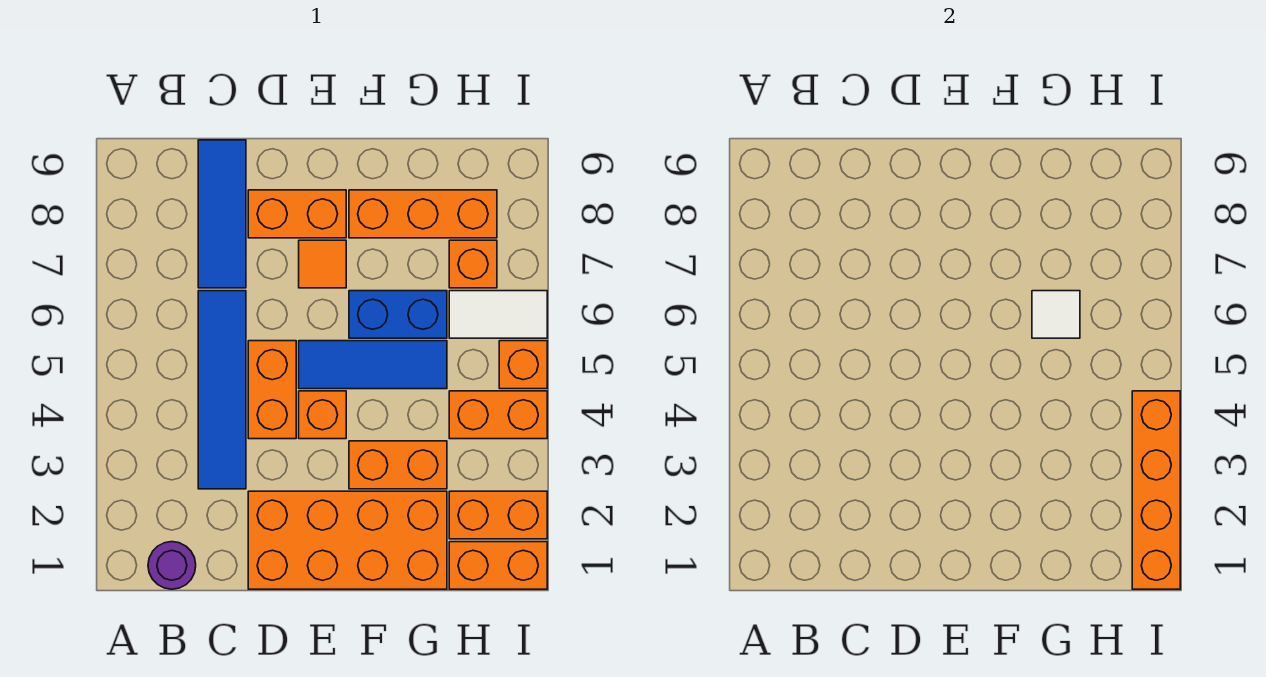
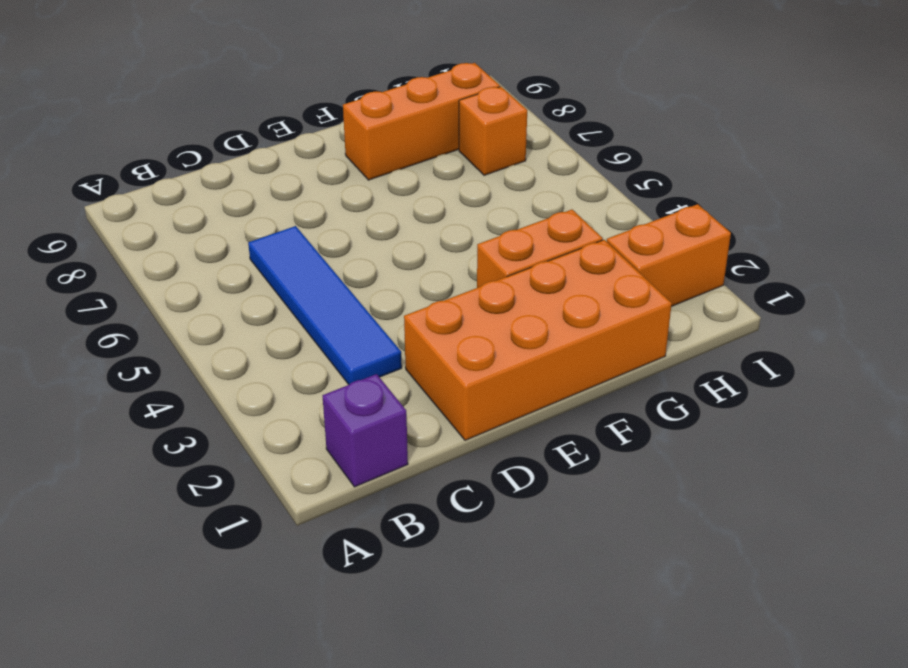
purple brick B1 level 1 -> purple round brick B1 level 1
none -> blue tile C7:C9 level 1
none -> orange brick D4:D5 level 1
none -> orange brick D8:E8 level 1

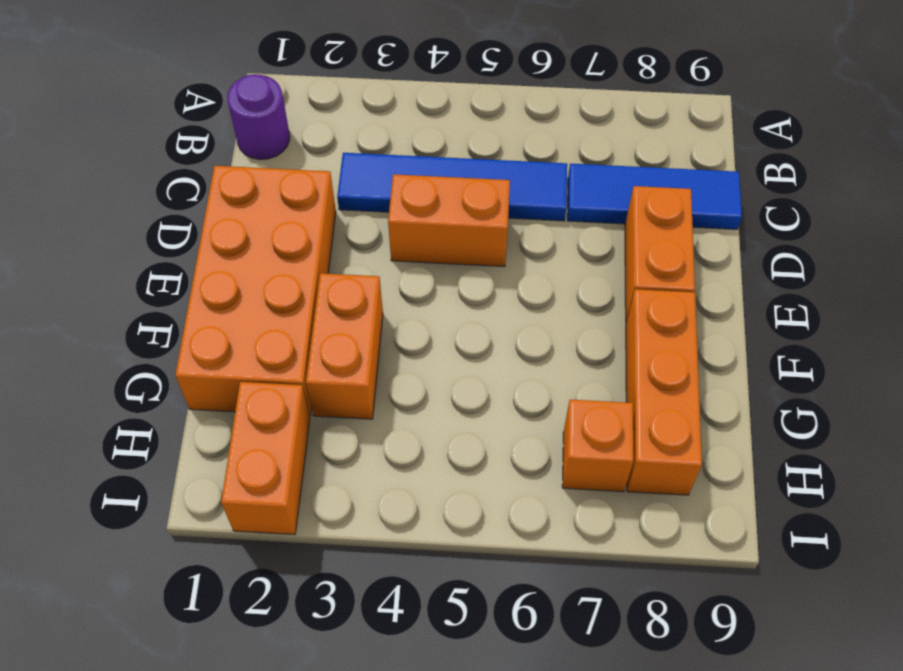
none -> orange brick E4 level 1
none -> blue tile E5:G5 level 1
none -> orange tile E7 level 1

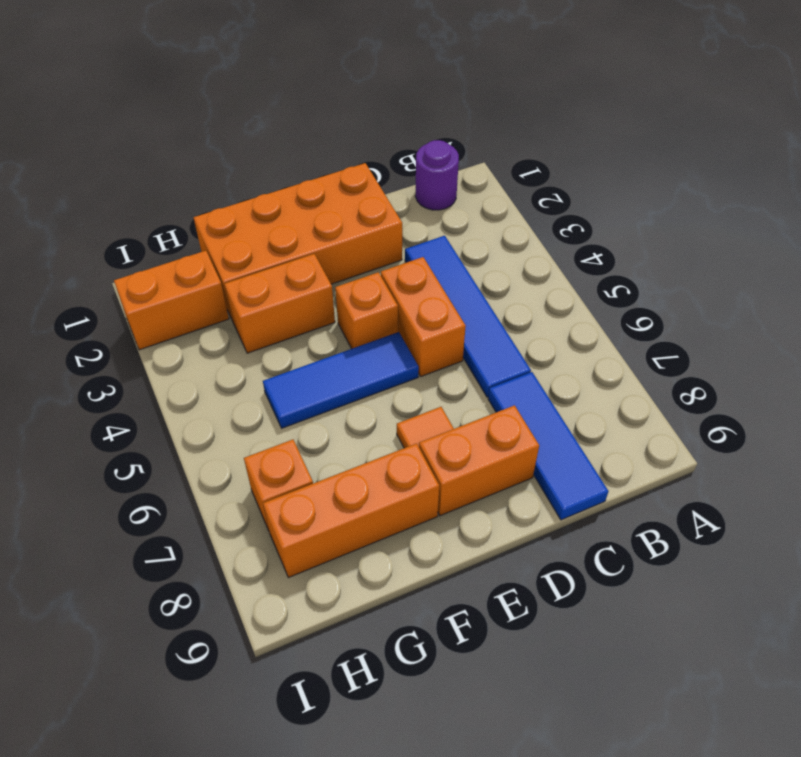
none -> blue brick F6:G6 level 1
none -> orange brick H1:I1 level 1
none -> orange brick H4:I4 level 1

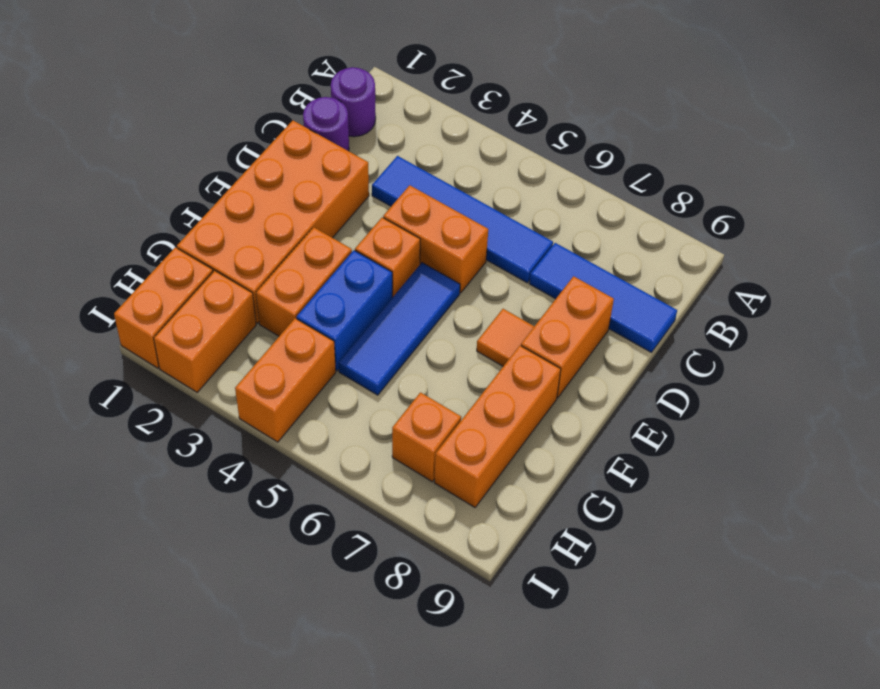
purple round brick C1 level 1 -> none
blue brick F4:G4 level 1 -> blue brick F6:G6 level 1
none -> white tile H6:I6 level 1
none -> orange brick I5 level 1
none -> white tile G6 level 2

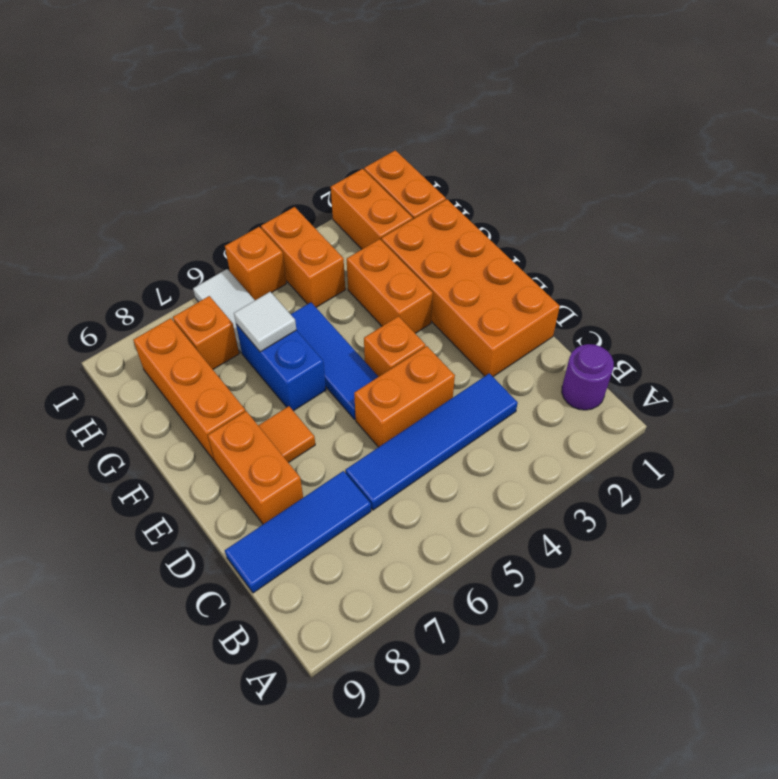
none -> orange brick I1:I4 level 2

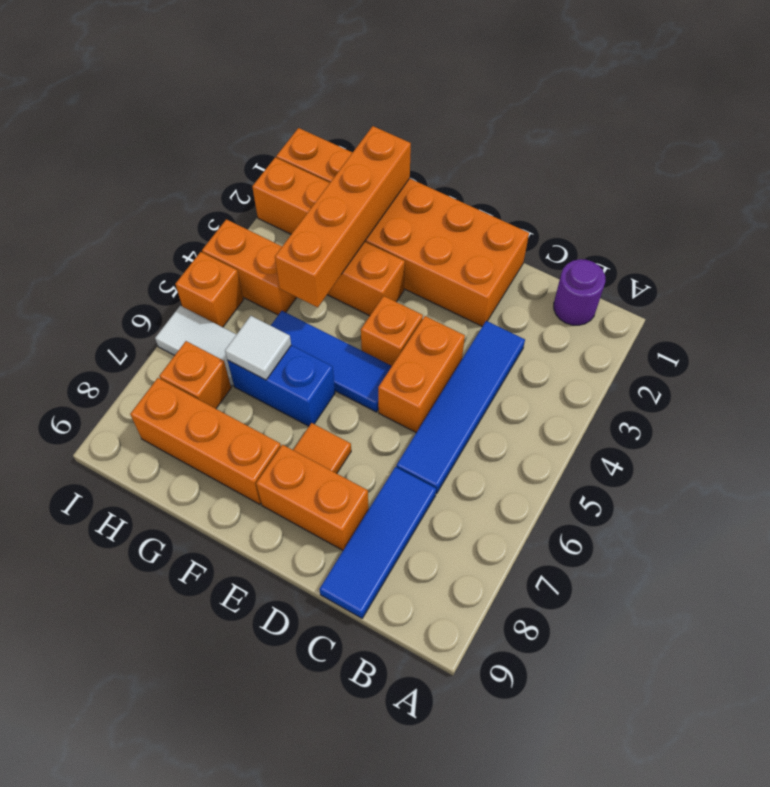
orange brick G1:G4 level 2 -> orange brick I1:I4 level 2

